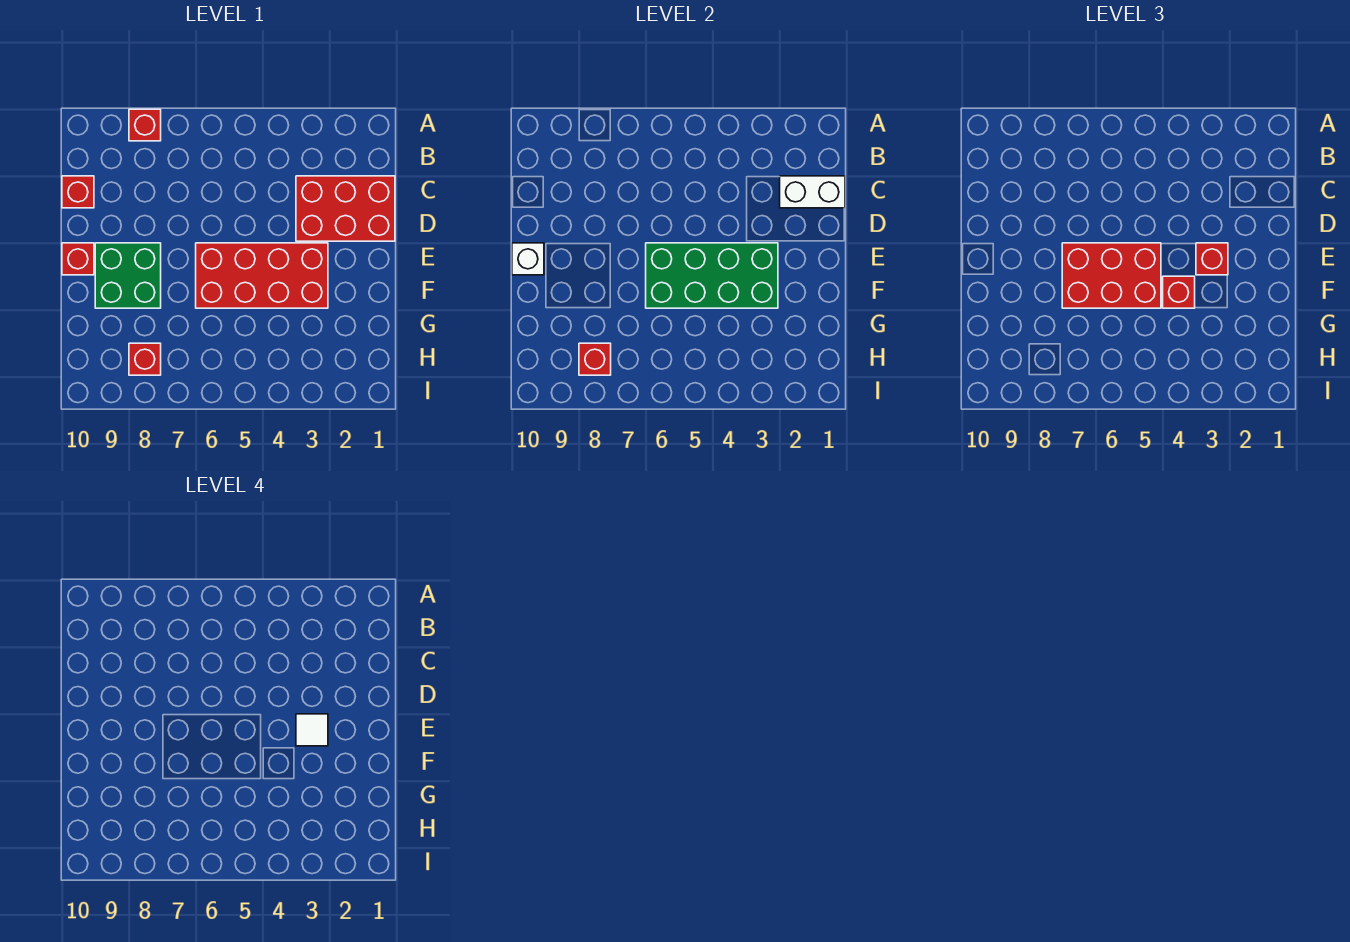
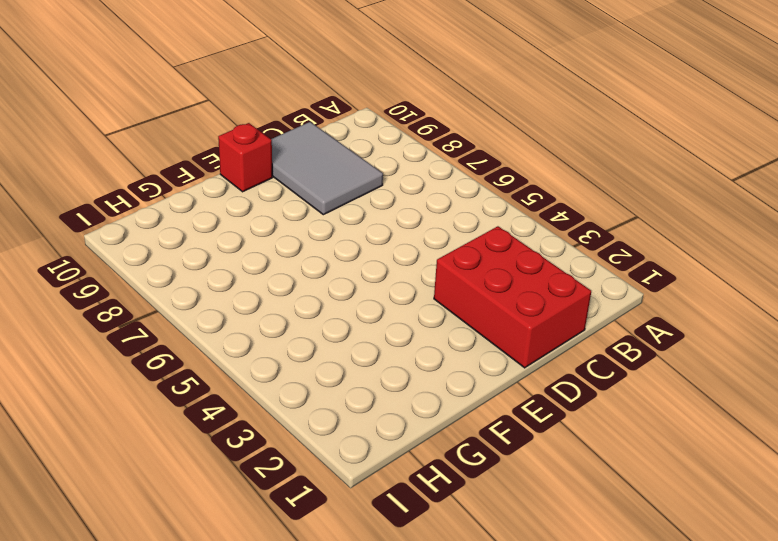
grey tile C8:D10 level 1 -> red brick C10 level 1
none -> red brick A8 level 1
none -> red brick E3:F6 level 1
none -> green brick E8:F9 level 1

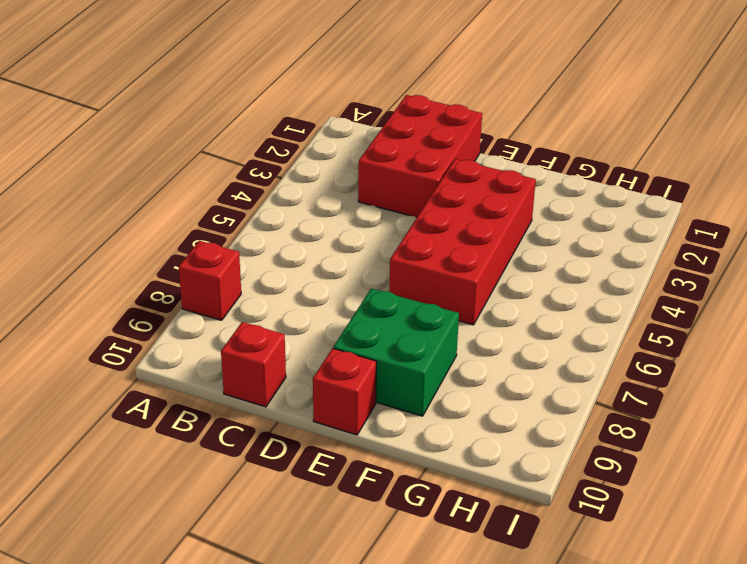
none -> red brick H8 level 1
none -> white brick C1:C2 level 2
none -> green brick E3:F6 level 2

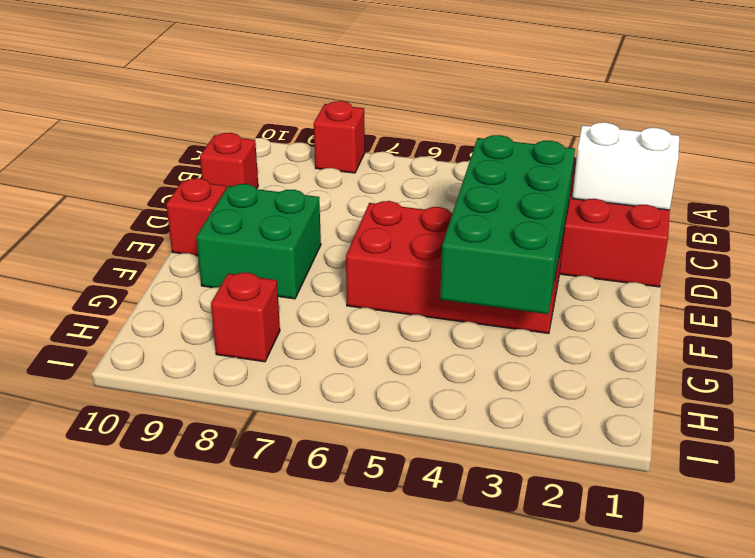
green brick D3:G4 level 2 -> green brick E3:F6 level 2
none -> white brick E10 level 2
none -> red brick H8 level 2
none -> red brick E3 level 3

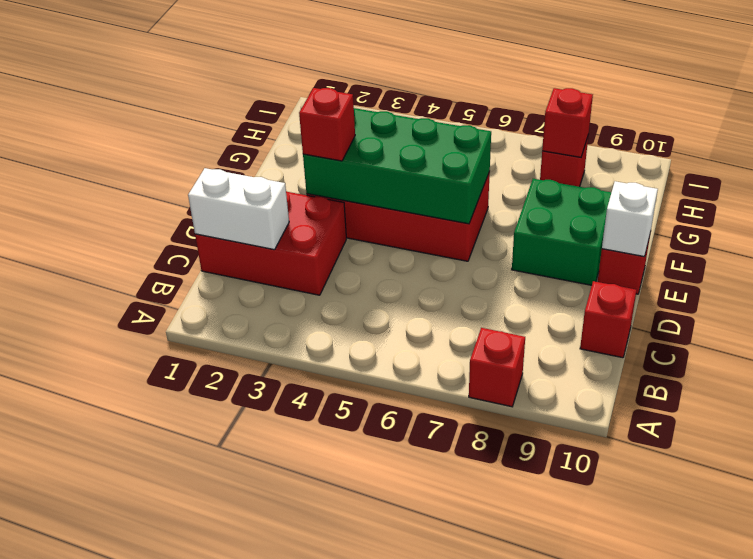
none -> red brick E5:F7 level 3
none -> red brick F4 level 3
none -> white tile E3 level 4

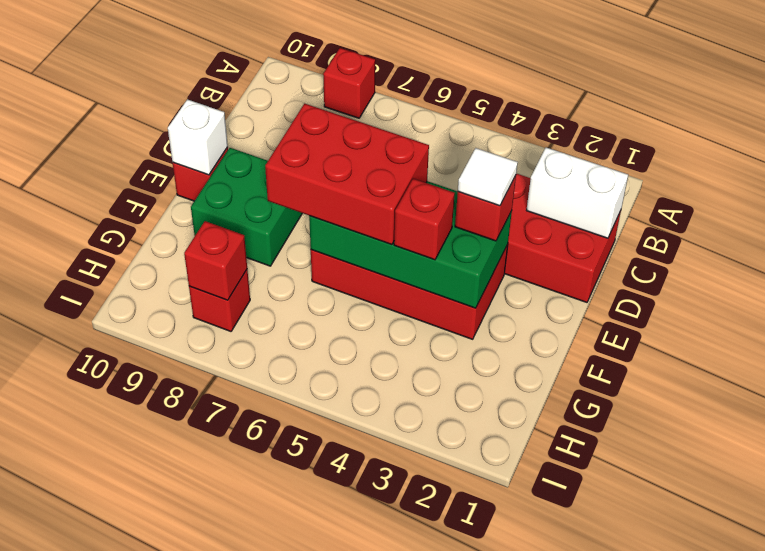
none -> red brick C10 level 1

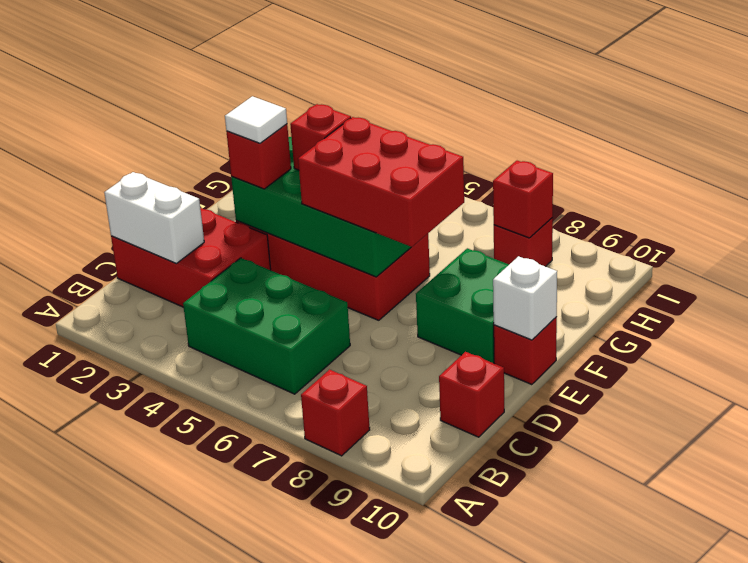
green brick B4:C6 level 1 -> none

